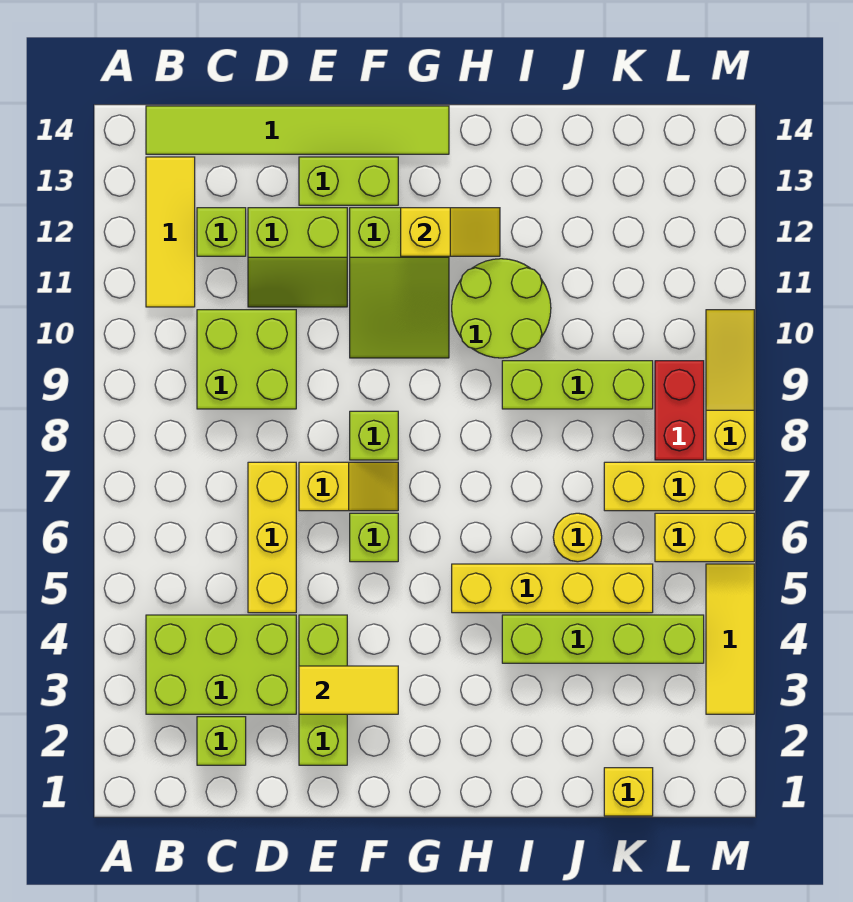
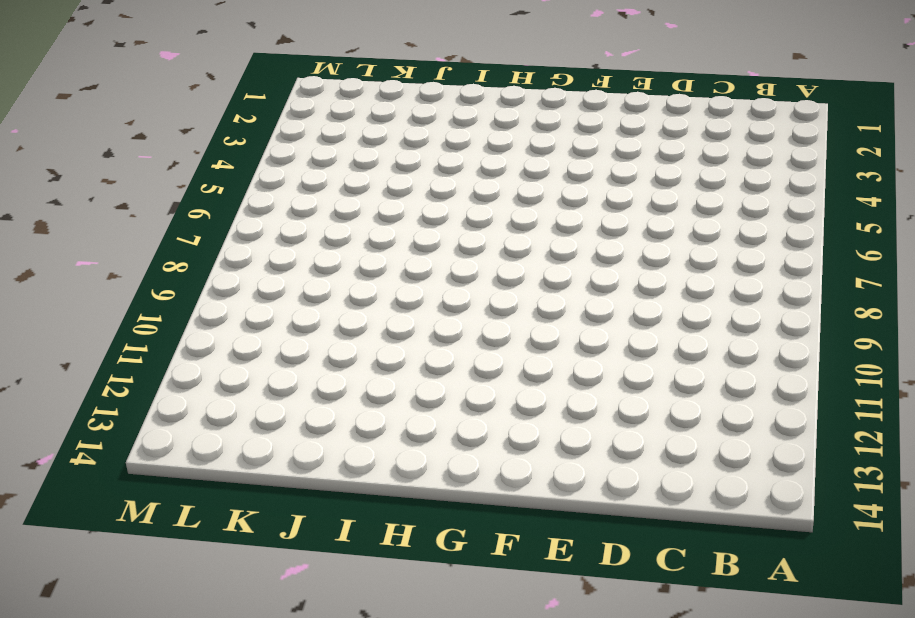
none -> lime brick B3:D4 level 1
none -> yellow tile B11:B13 level 1
none -> lime tile B14:G14 level 1

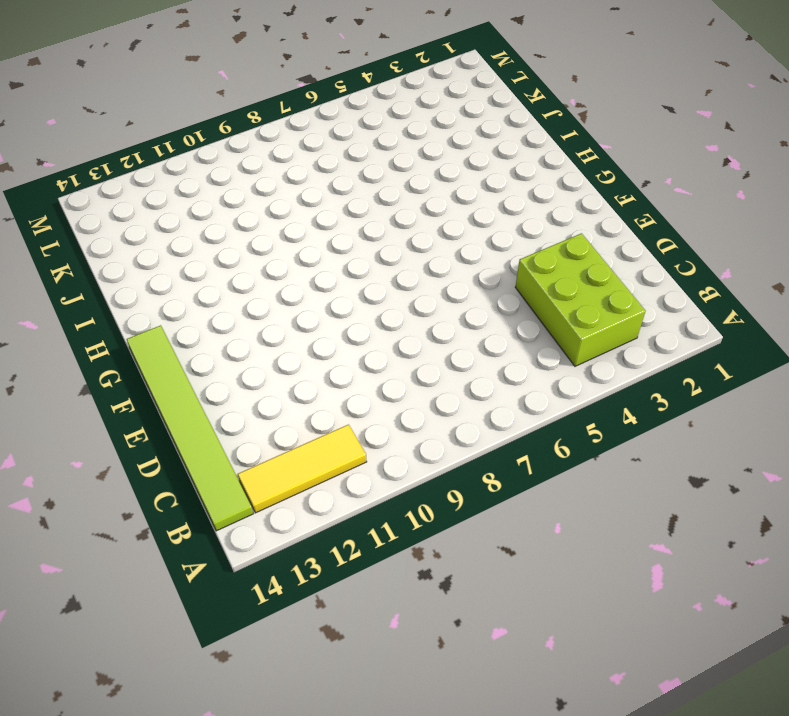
none -> lime brick C2 level 1
none -> lime brick C9:D10 level 1
none -> lime brick C12 level 1

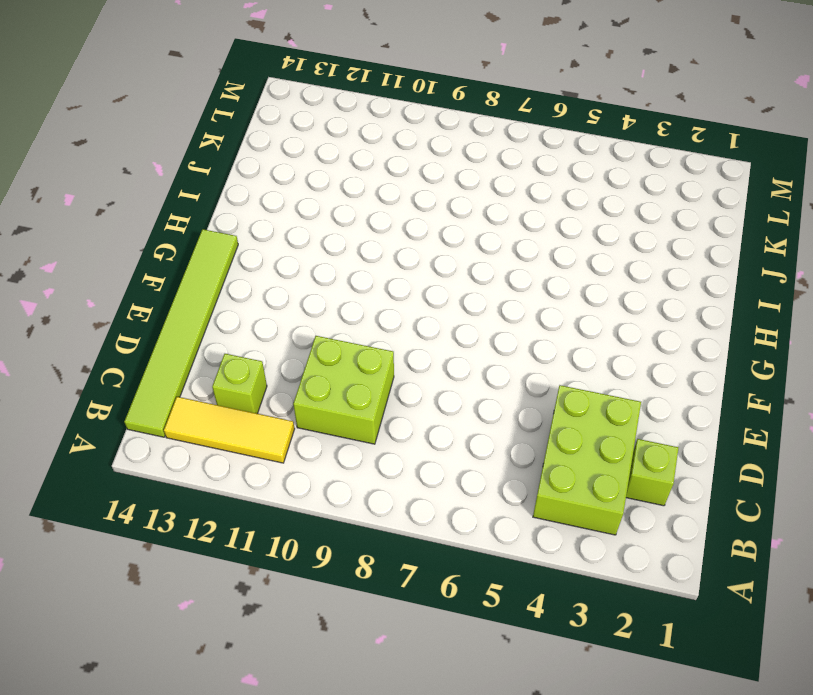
none -> yellow brick D5:D7 level 1
none -> lime slope D11:E12 level 1 top 12
none -> lime brick E2:E4 level 1

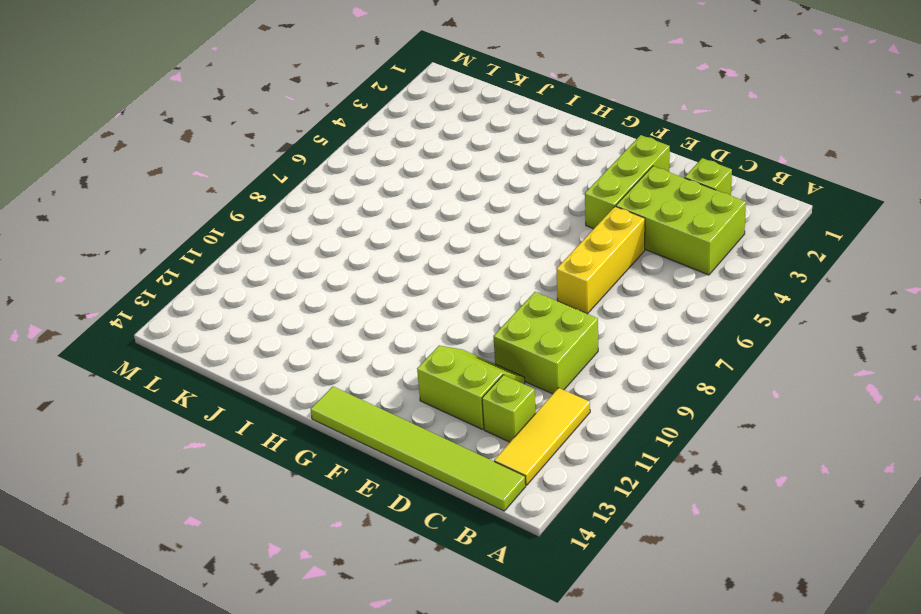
none -> yellow slope E7:F7 level 1 top E
none -> lime brick E13:F13 level 1
none -> lime brick F6 level 1

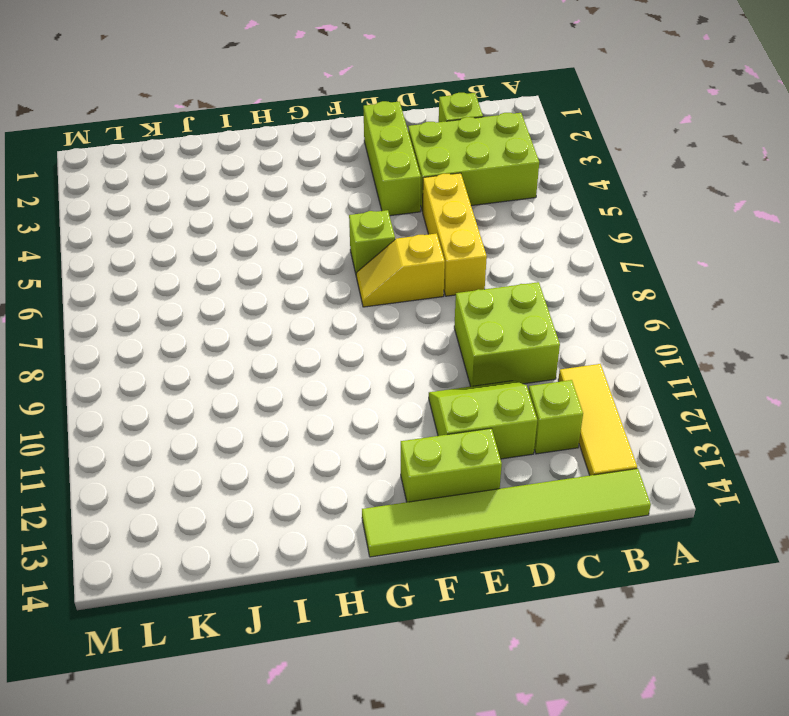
none -> lime brick F8 level 1
none -> lime slope F10:G12 level 1 top 12
none -> yellow brick H5:K5 level 1

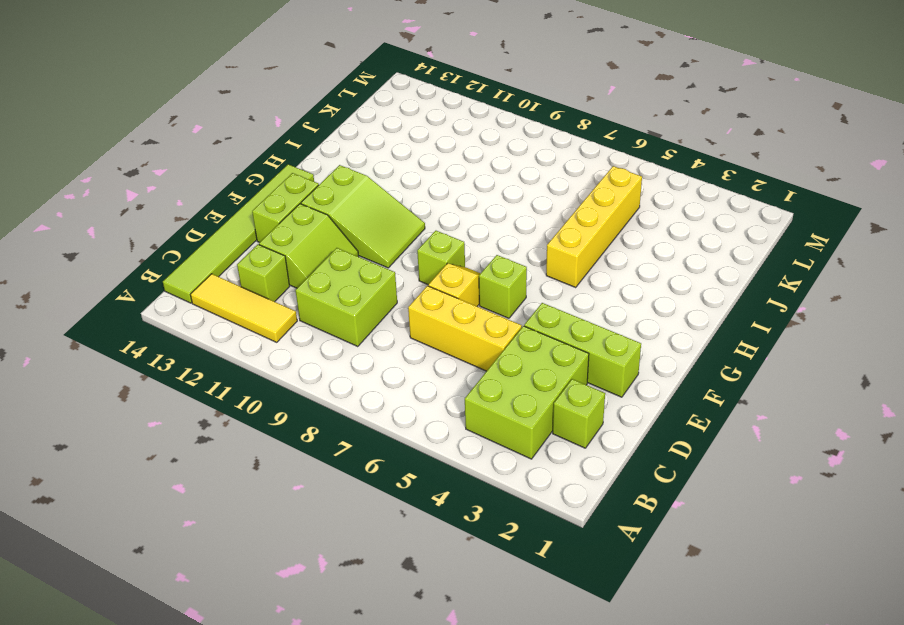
none -> lime round brick H10:I11 level 1
none -> lime brick I4:L4 level 1
none -> lime brick I9:K9 level 1

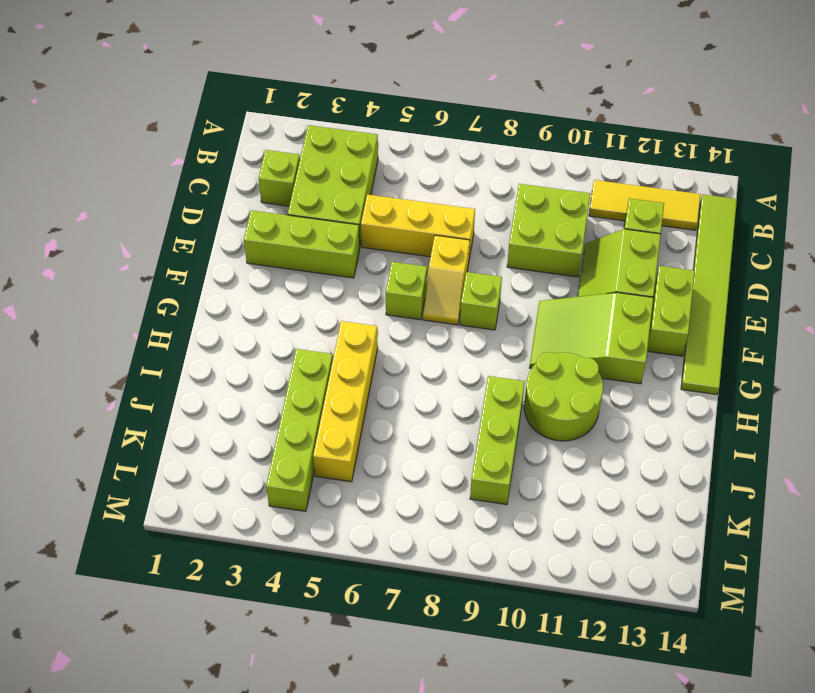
none -> yellow round brick J6 level 1
none -> yellow brick K1 level 1
none -> yellow brick K7:M7 level 1

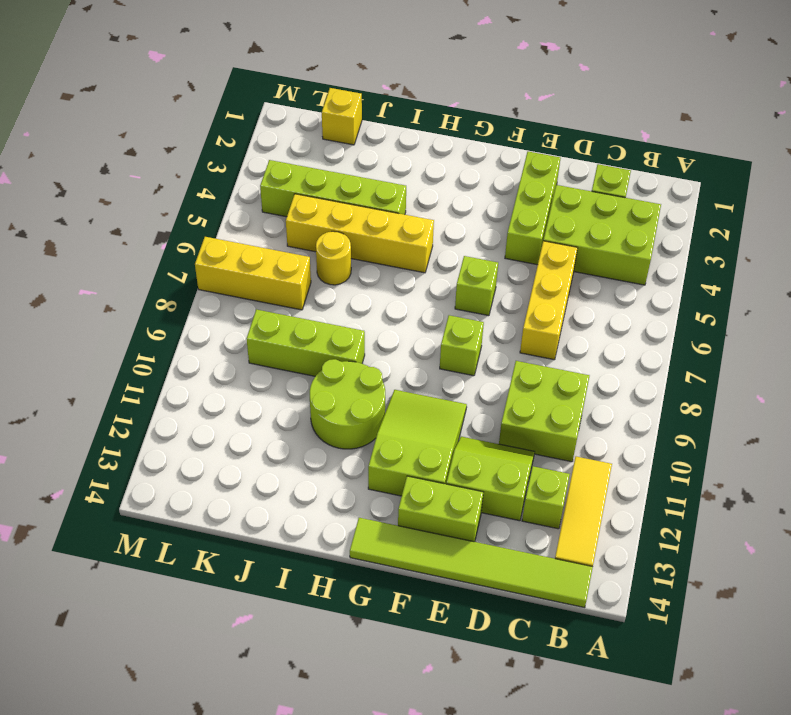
none -> yellow slope E7:F7 level 1 top E
none -> yellow brick L6:M6 level 1
none -> red brick L8:L9 level 1

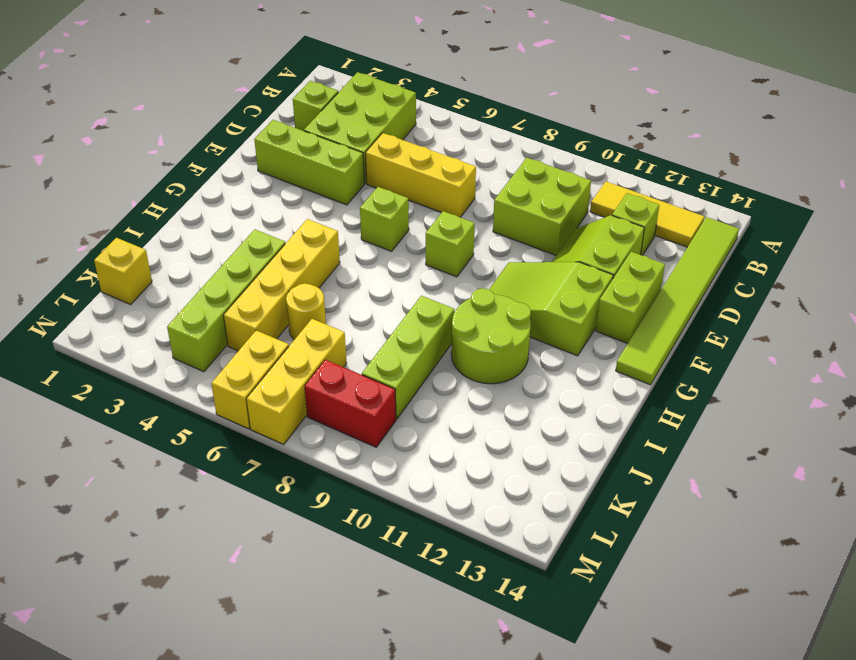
none -> yellow slope E7:F7 level 1 top E
none -> yellow tile M3:M5 level 1
none -> yellow slope M8:M10 level 1 top 8

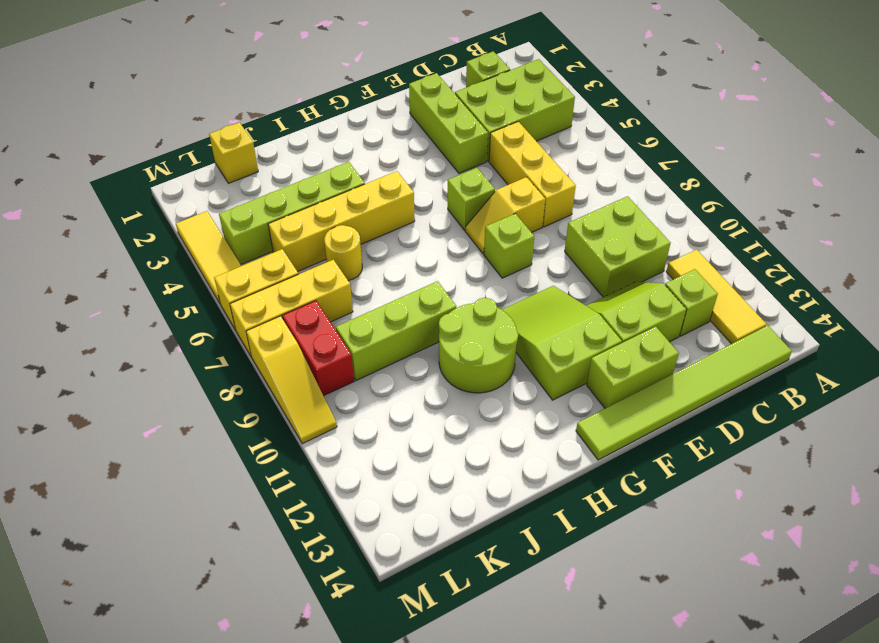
none -> yellow tile E3:F3 level 2
none -> yellow slope G12:H12 level 2 top G

